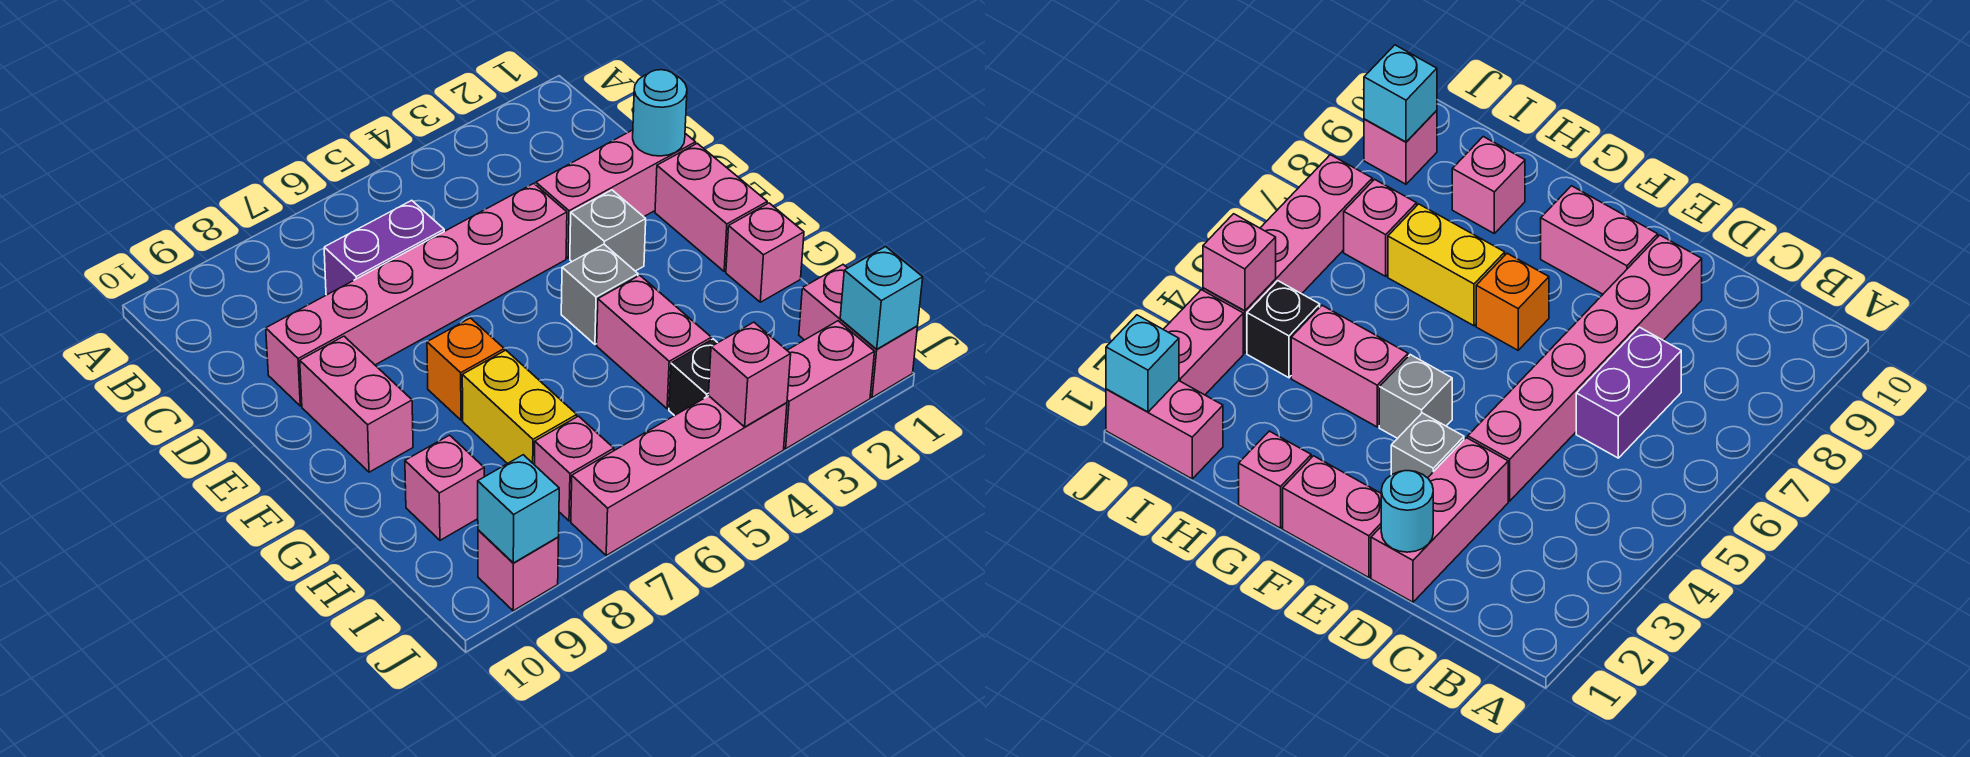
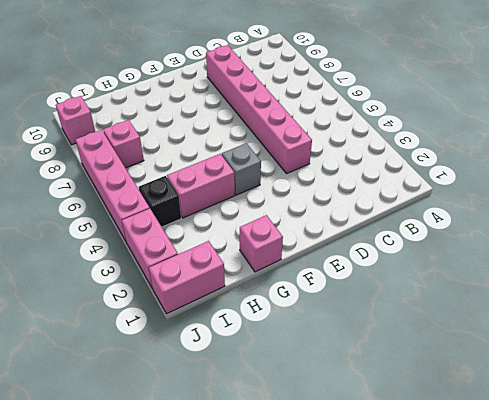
none -> purple brick C6:C7 level 1
none -> pink brick D1:D3 level 1
none -> pink brick E1:F1 level 1

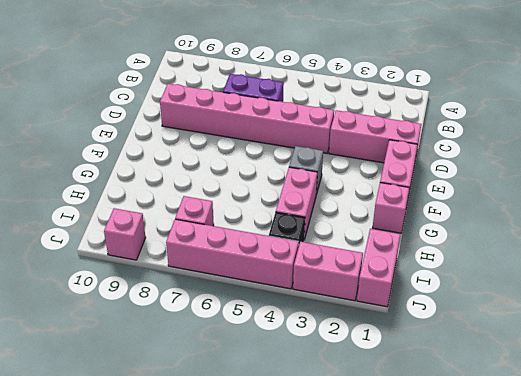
none -> grey brick E3 level 1
none -> pink brick E9:F9 level 1
none -> orange brick F7 level 1

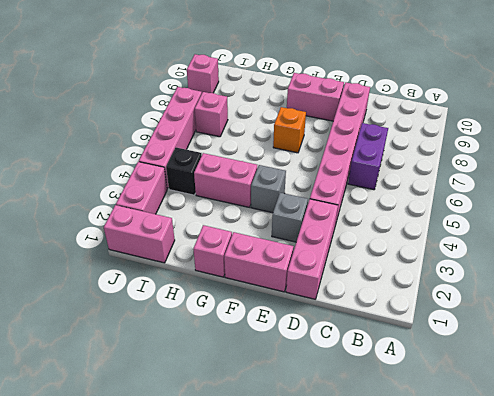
none -> yellow brick G7:H7 level 1
none -> pink brick H9 level 1
none -> cyan round brick D1 level 2

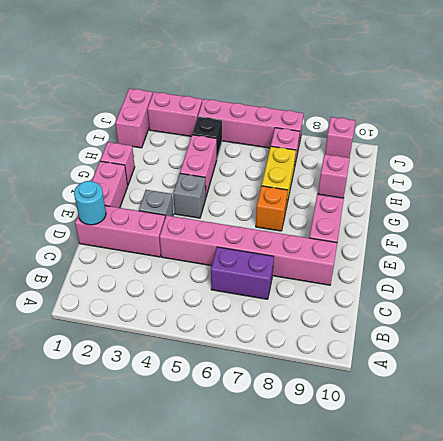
none -> cyan brick J1 level 2
none -> pink brick J4 level 2
none -> cyan brick J9 level 2

